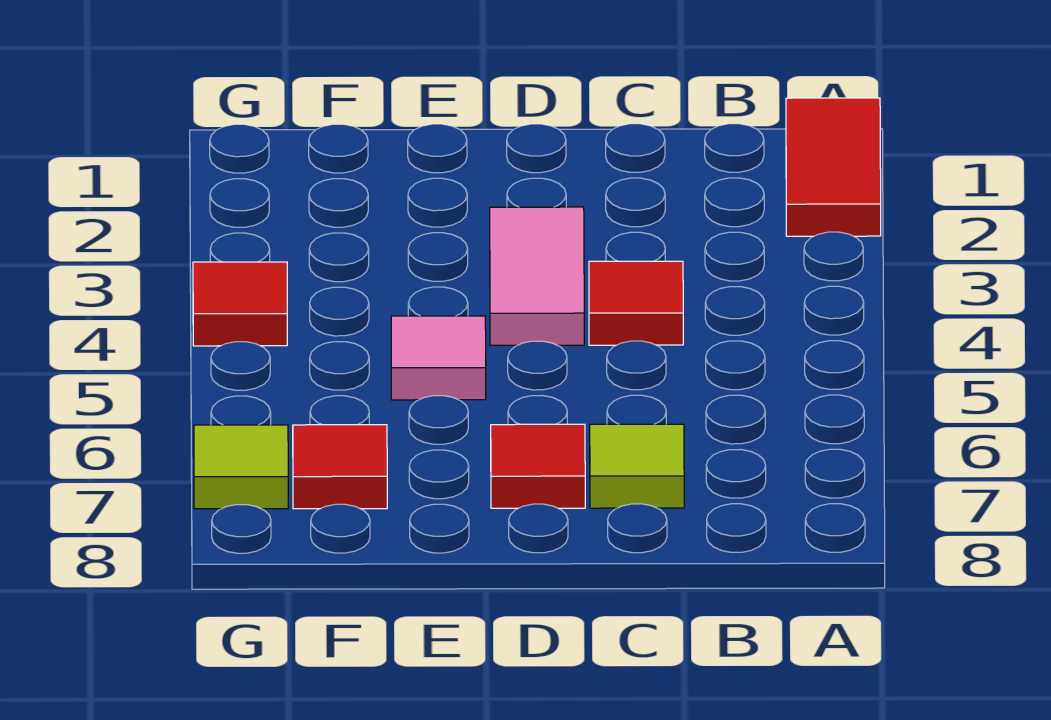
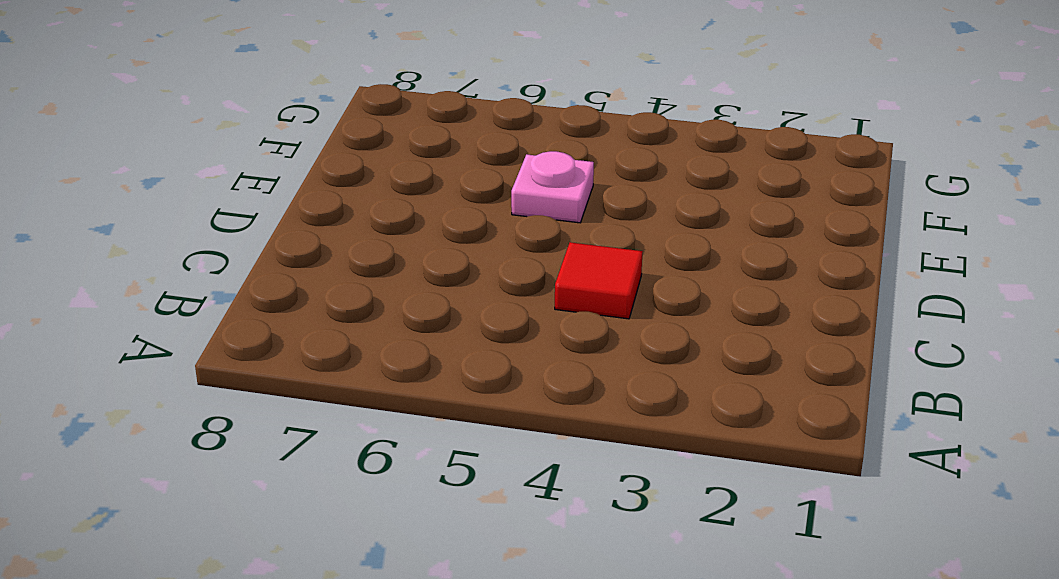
pink plate E5 level 1 -> pink tile E5 level 1
none -> red tile A1:A2 level 1
none -> lime tile C7 level 1

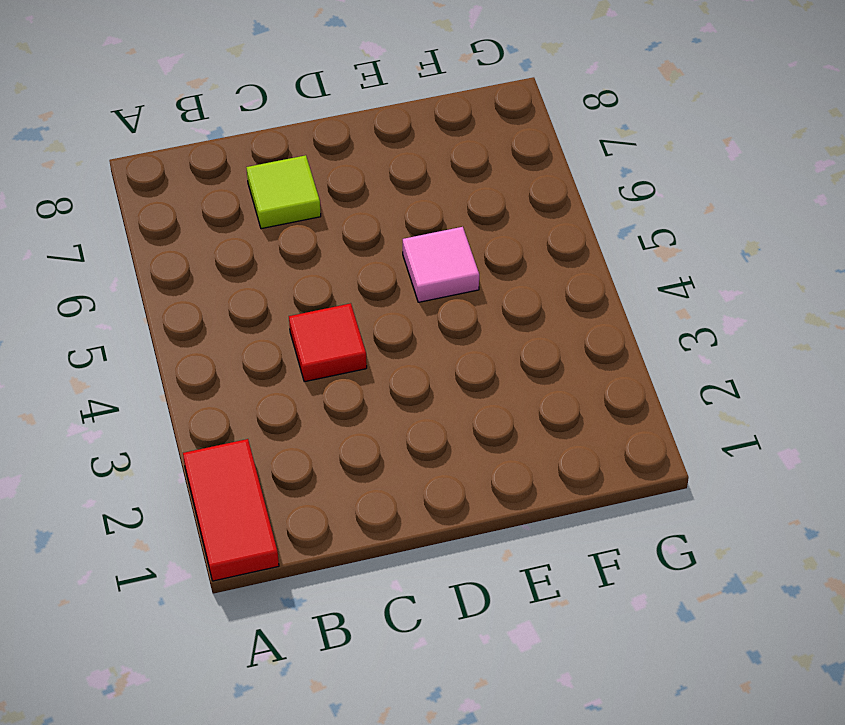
none -> pink tile D3:D4 level 1
none -> red tile D7 level 1

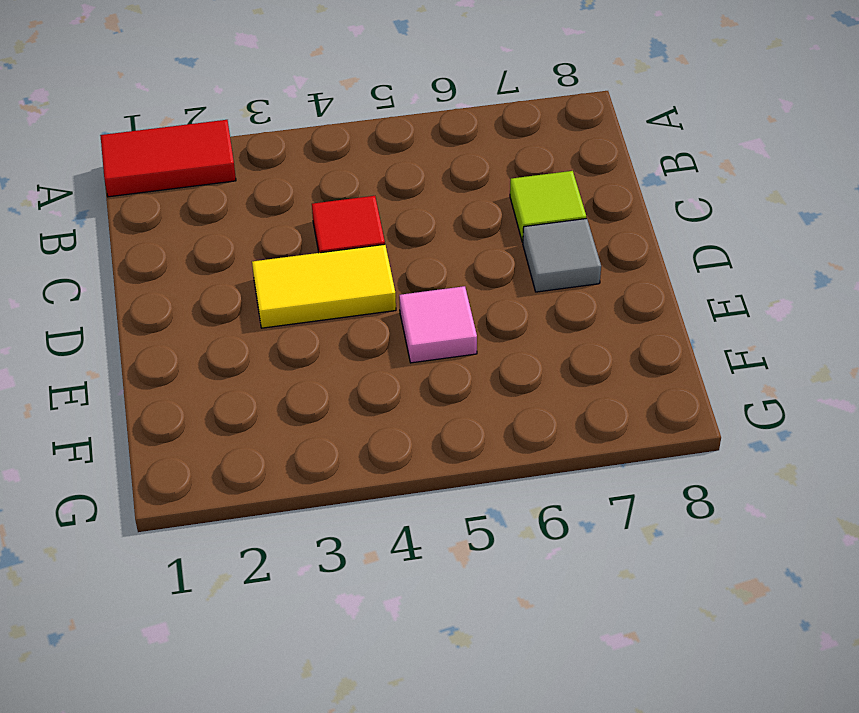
yellow tile D3:D4 level 1 -> pink tile D3:D4 level 1
grey tile D7 level 1 -> red tile D7 level 1
none -> red tile F7 level 1
none -> red tile G4 level 1

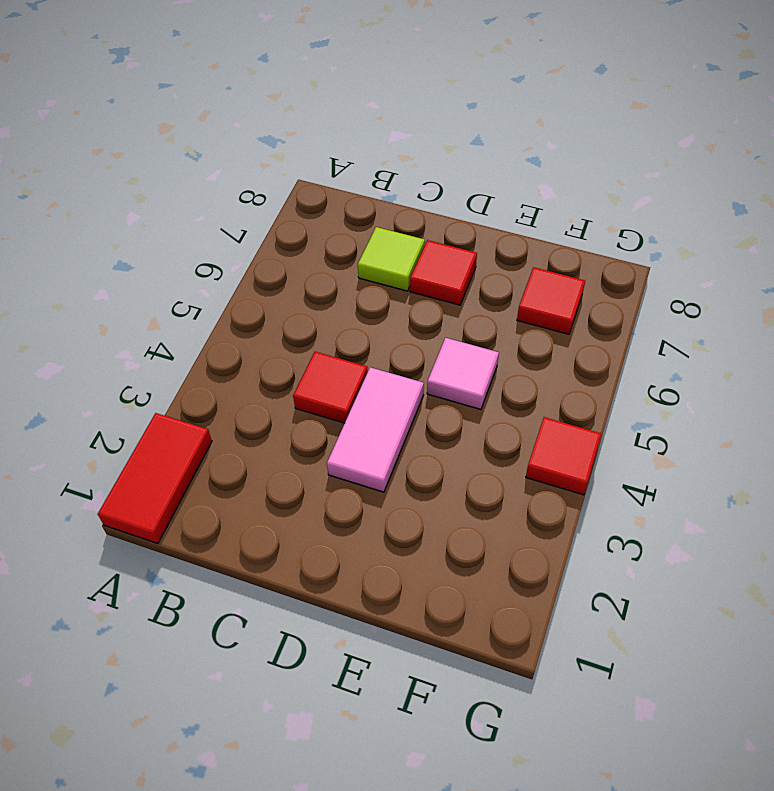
none -> lime tile G7 level 1

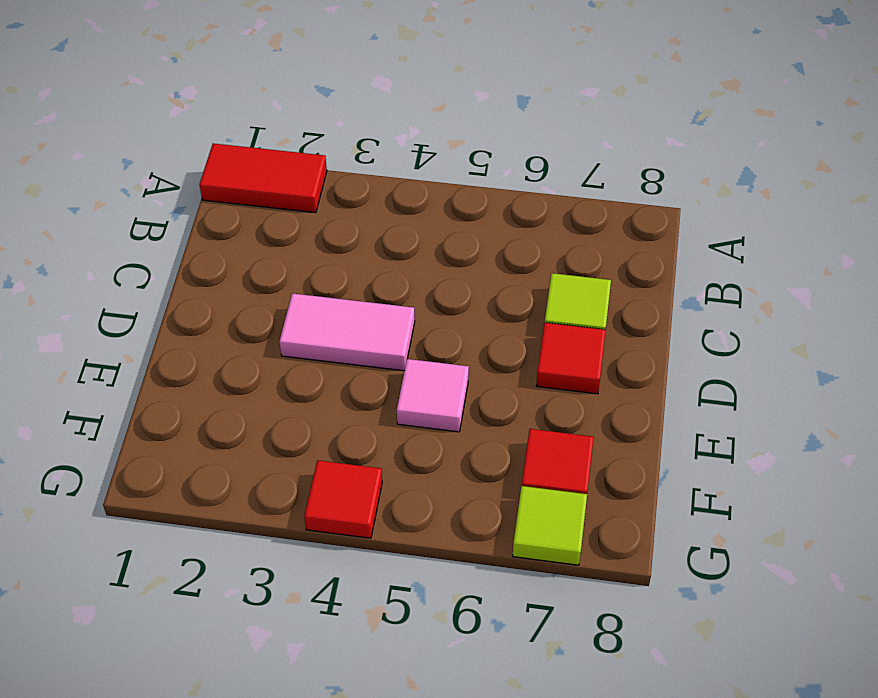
none -> red tile C4 level 1

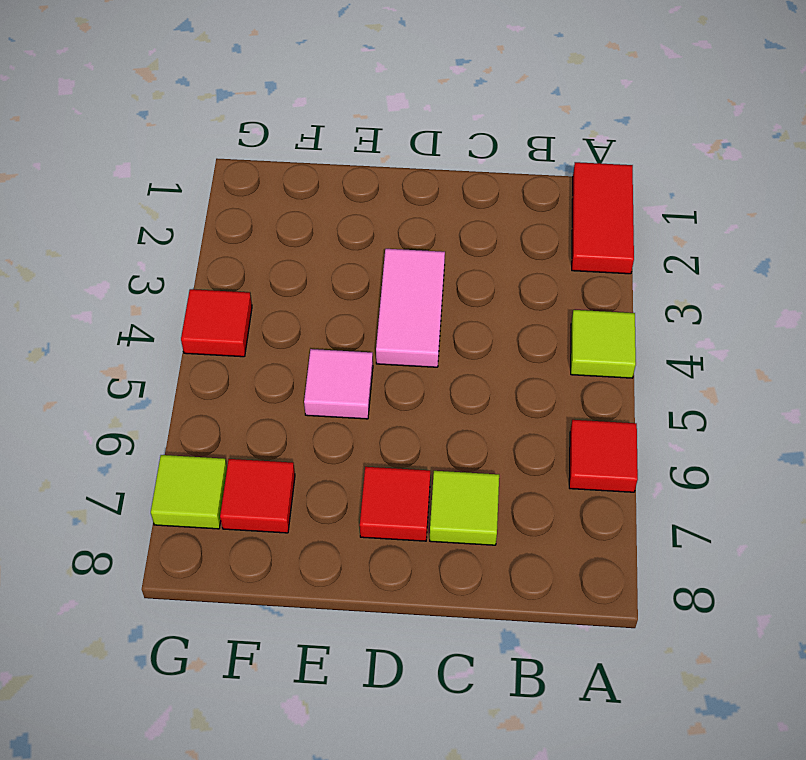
lime tile A4 level 1 -> none
red tile A6 level 1 -> red tile C4 level 1

